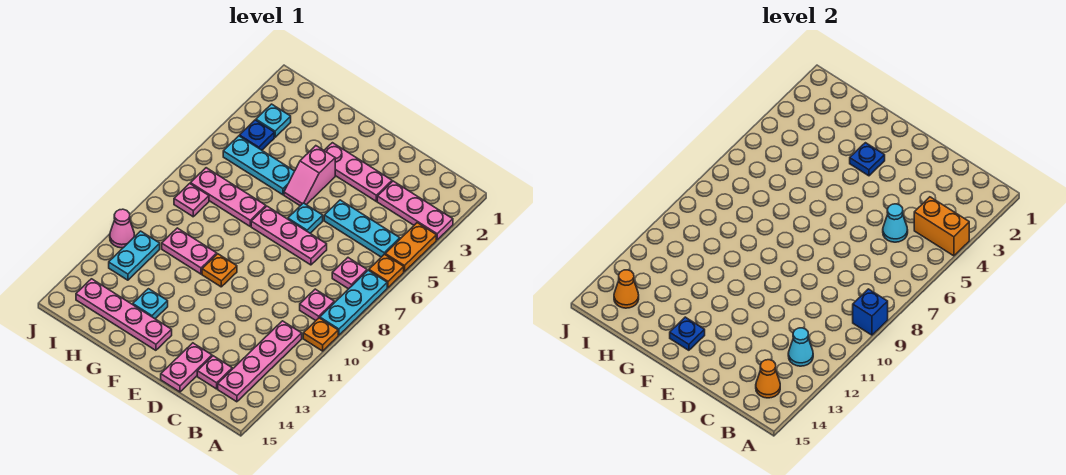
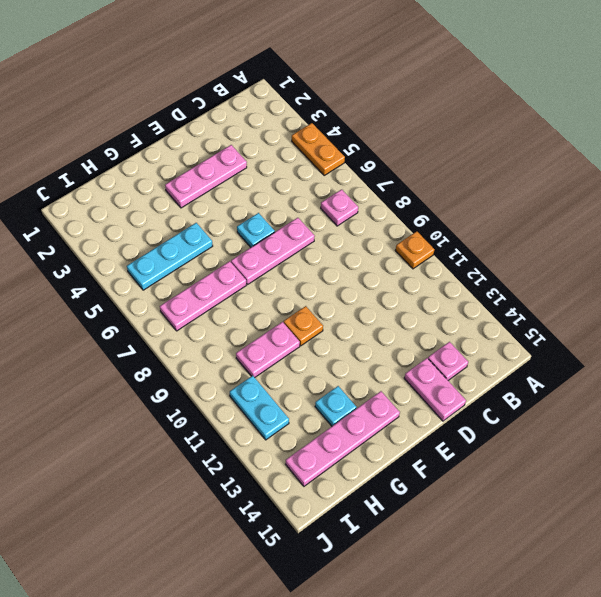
none -> pink plate A3:C3 level 1
none -> orange plate A6 level 1
none -> cyan plate A7:A9 level 1
none -> cyan plate B5:D5 level 1

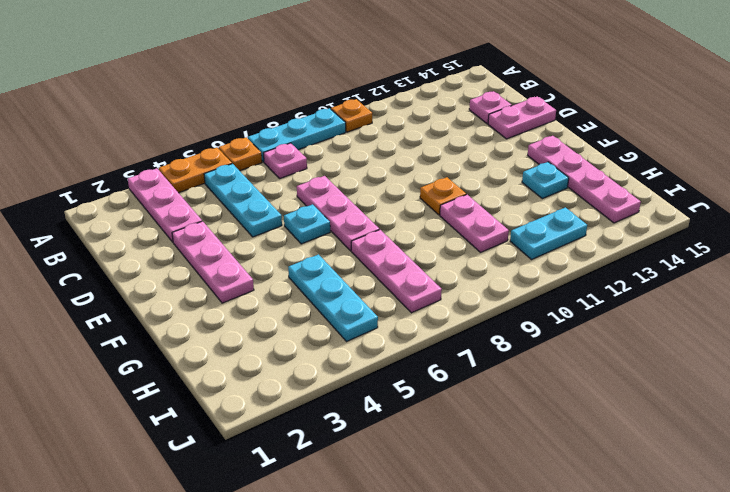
none -> pink plate B9 level 1
none -> pink plate B11:B14 level 1
none -> pink slope F4:F5 level 1 top 4
none -> cyan plate I3 level 1

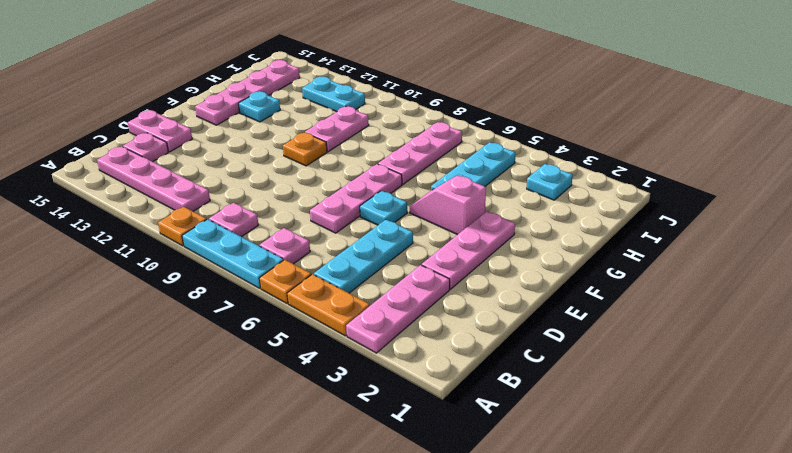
none -> blue plate I4 level 1
none -> pink plate I8 level 1
none -> pink cone J11 level 1
none -> orange brick A4:B4 level 2

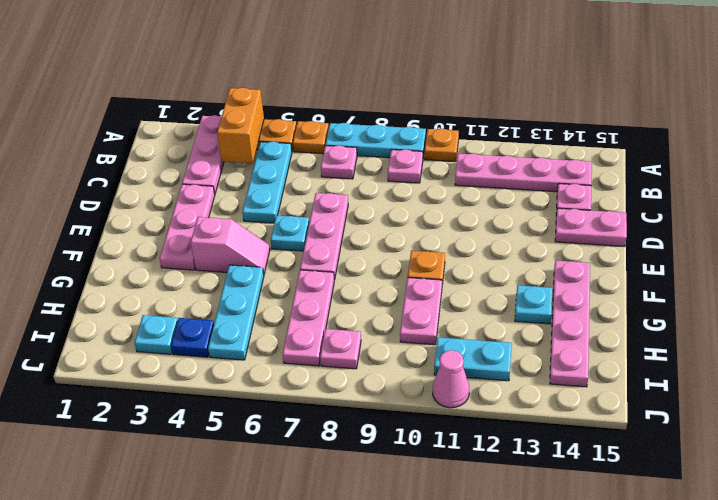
none -> blue brick A9 level 2
none -> cyan cone B12 level 2
none -> orange cone B14 level 2
none -> cyan cone C5 level 2

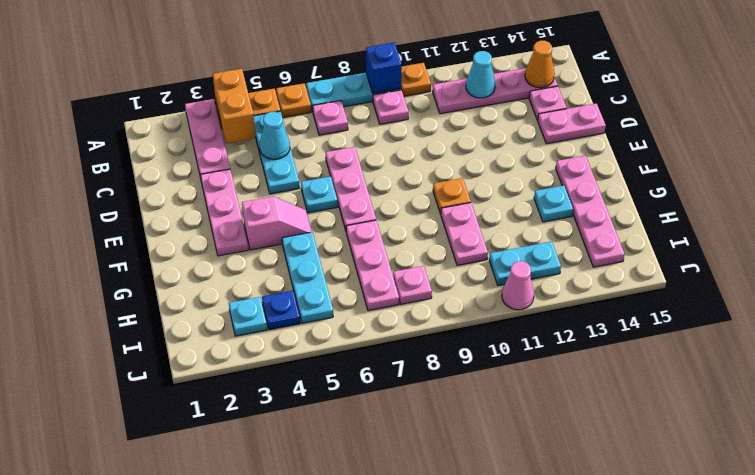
none -> blue plate F3 level 2
none -> blue plate F14 level 2
none -> orange cone I14 level 2

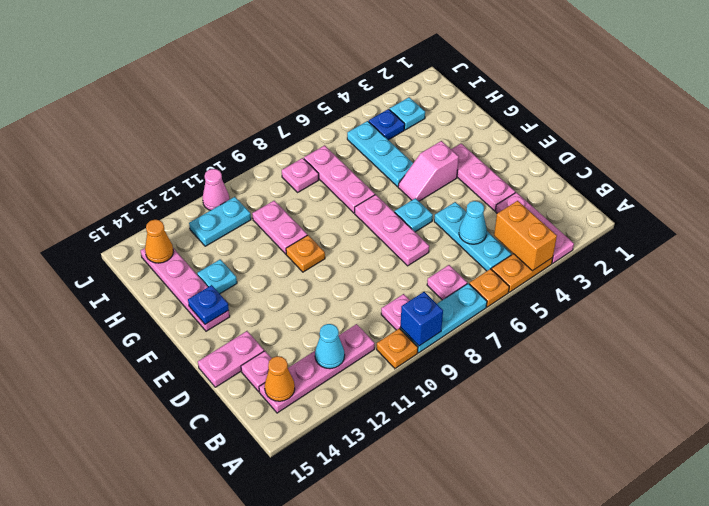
none -> blue plate F3 level 2

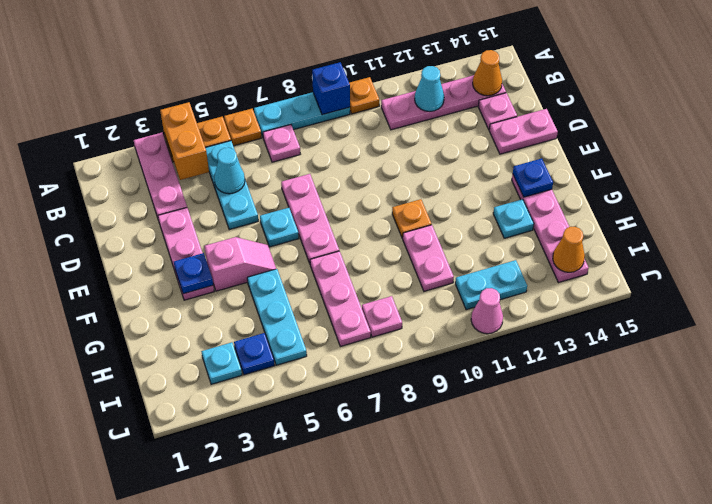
none -> pink plate B9 level 1

